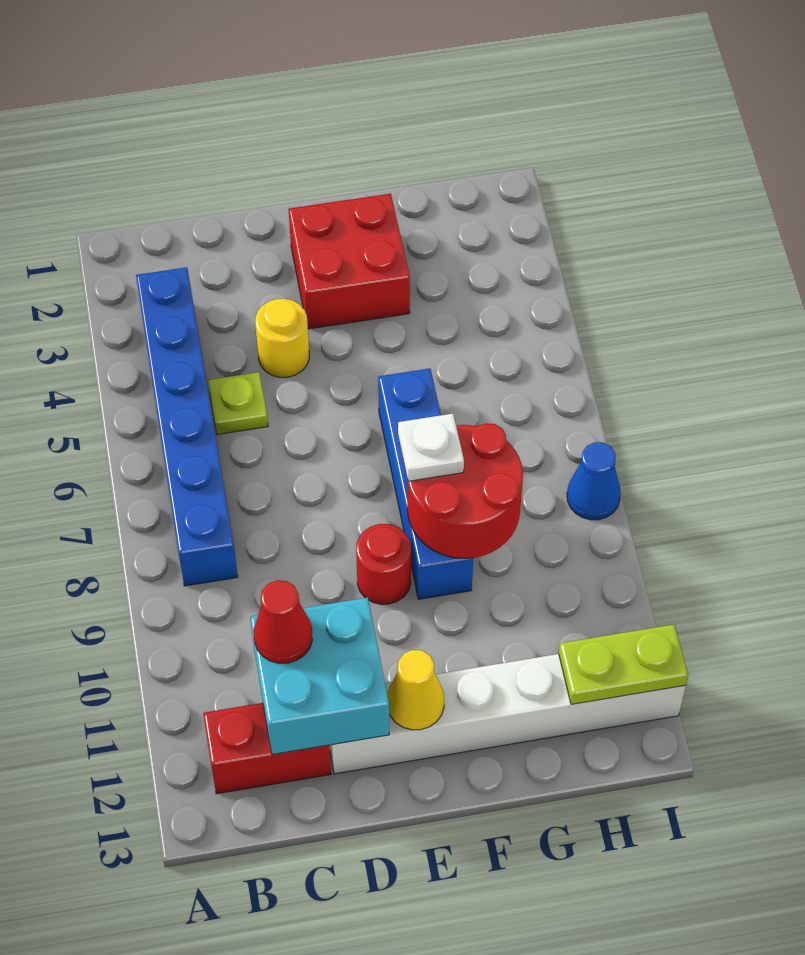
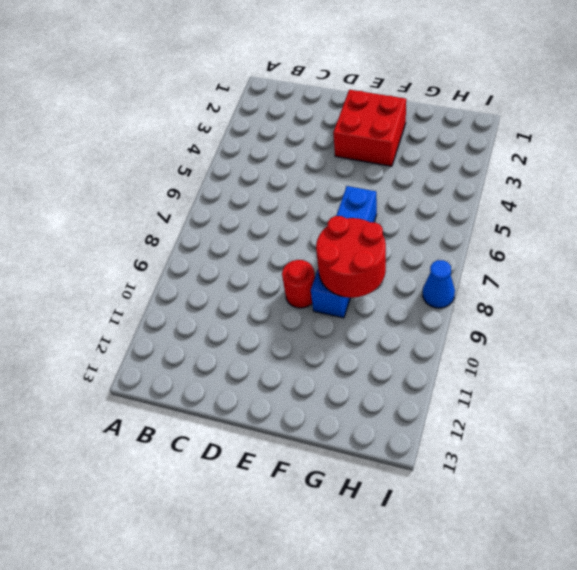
none -> blue brick B3:B8 level 1
none -> red brick B12:C12 level 1
none -> lime plate C5 level 1

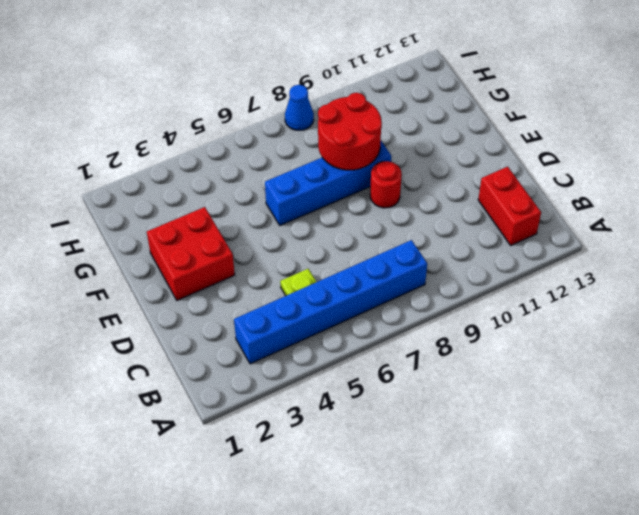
none -> yellow round brick D4 level 1
none -> white brick D12:I12 level 1
none -> cyan brick C11:D12 level 2

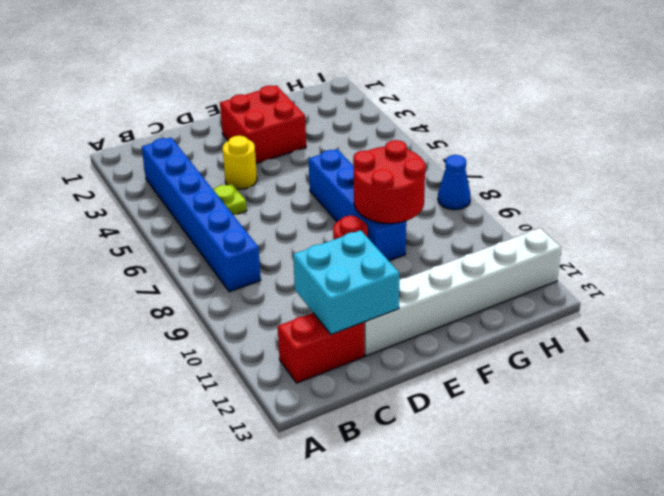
none -> yellow cone E12 level 2
none -> lime plate H12:I12 level 2
none -> red cone C11 level 3

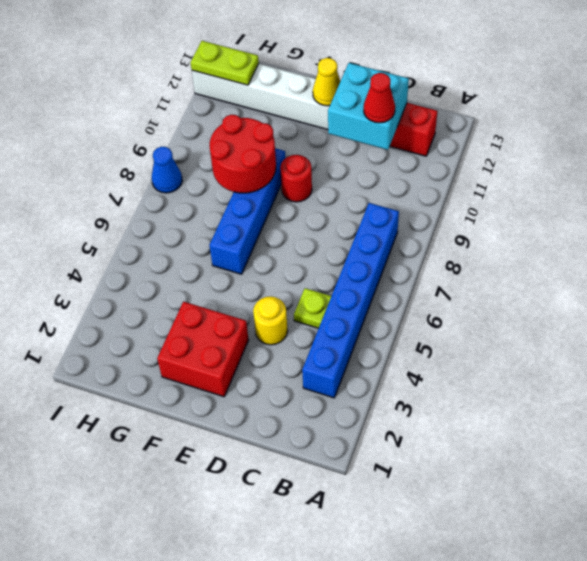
none -> white plate F8 level 3

